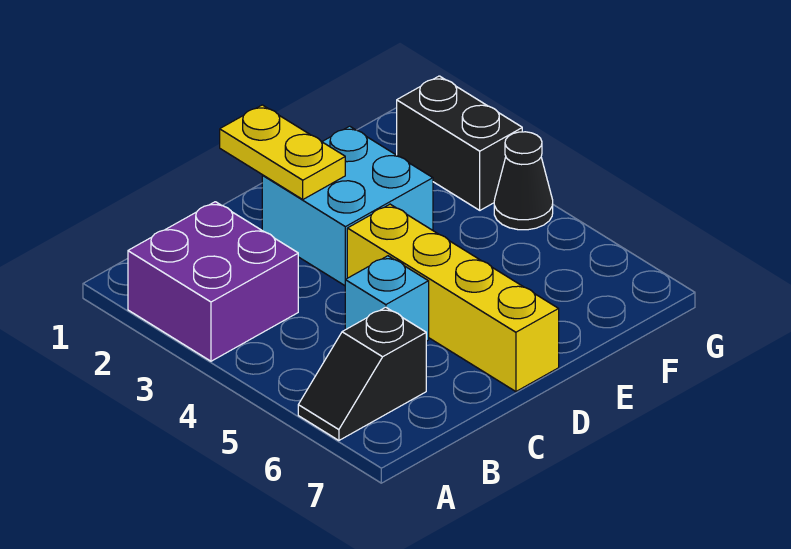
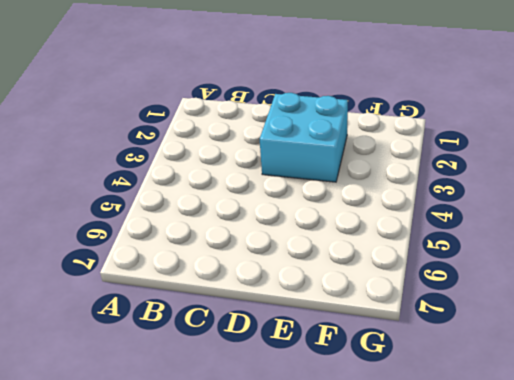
none -> purple brick A2:B3 level 1
none -> black slope A6:B6 level 1 top B

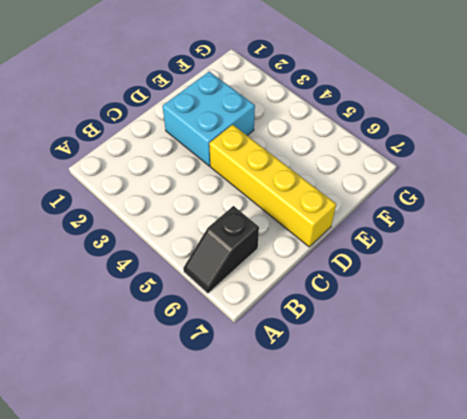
none -> purple brick A2:B3 level 1
none -> cyan brick C5 level 1

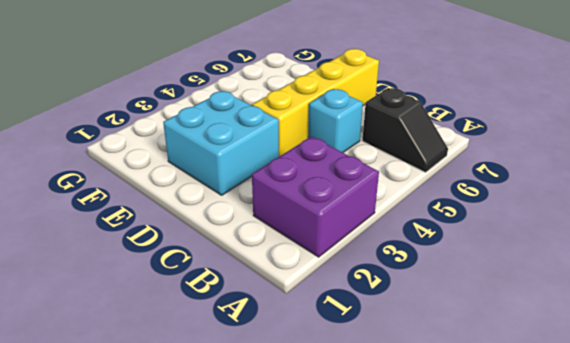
none -> black brick G2:G3 level 1
none -> black cone G4 level 1

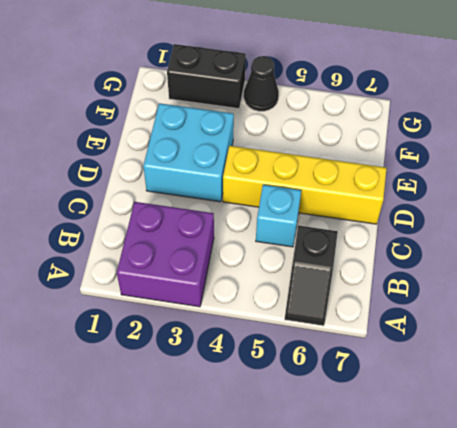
none -> yellow plate D1:D2 level 2

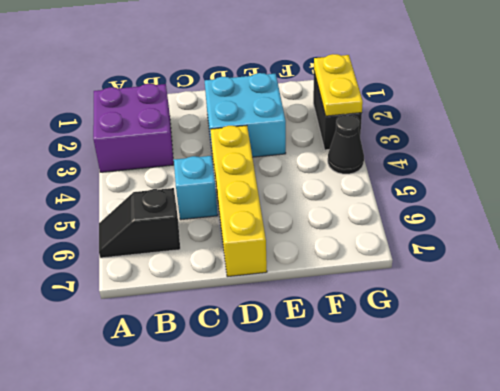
yellow plate G2:G3 level 2 -> yellow plate D1:D2 level 2

